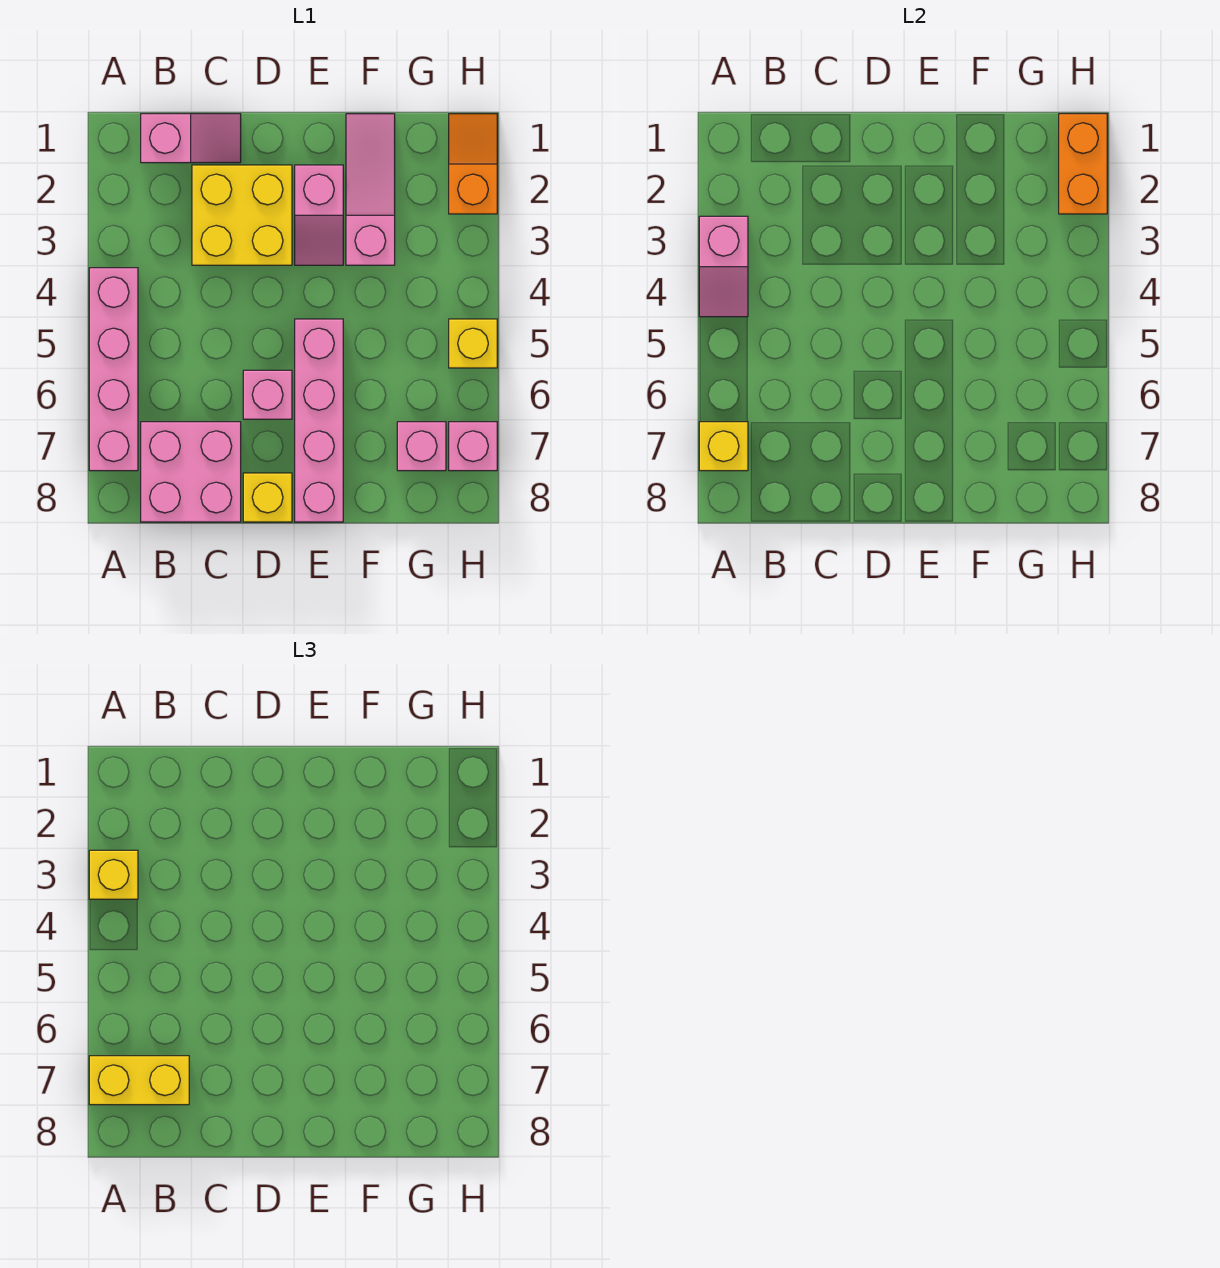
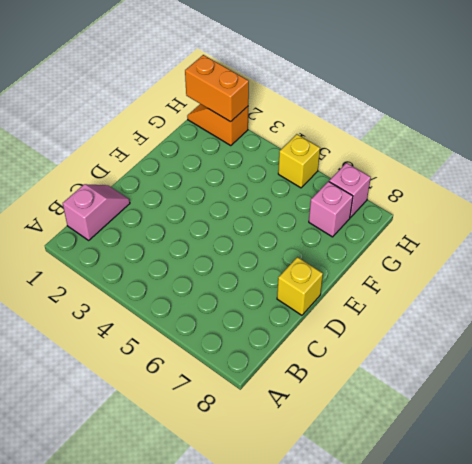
none -> pink brick A4:A7 level 1
none -> pink brick B7:C8 level 1
none -> yellow brick C2:D3 level 1

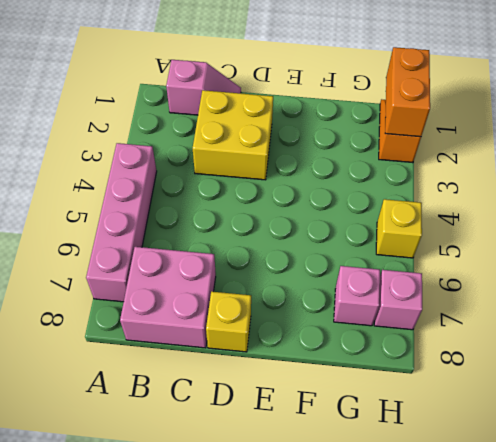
none -> pink brick D6 level 1
none -> pink slope E2:E3 level 1 top 2
none -> pink brick E5:E8 level 1

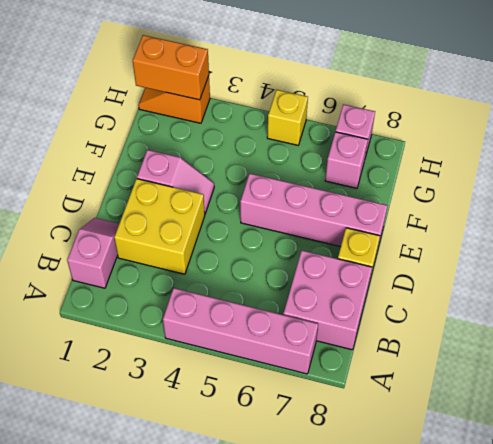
none -> pink brick D6 level 1
none -> pink slope F1:F3 level 1 top 3
none -> pink slope A3:A4 level 2 top 3

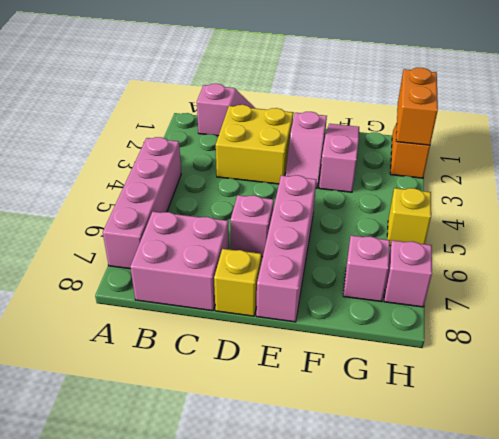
none -> pink slope A3:A4 level 2 top 3
none -> yellow brick A7 level 2
none -> yellow brick A3 level 3

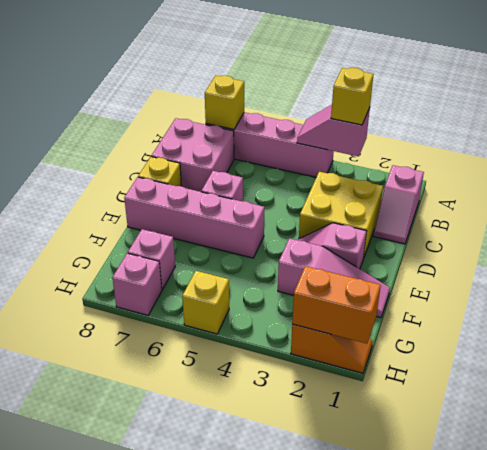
none -> yellow brick A7:B7 level 3

